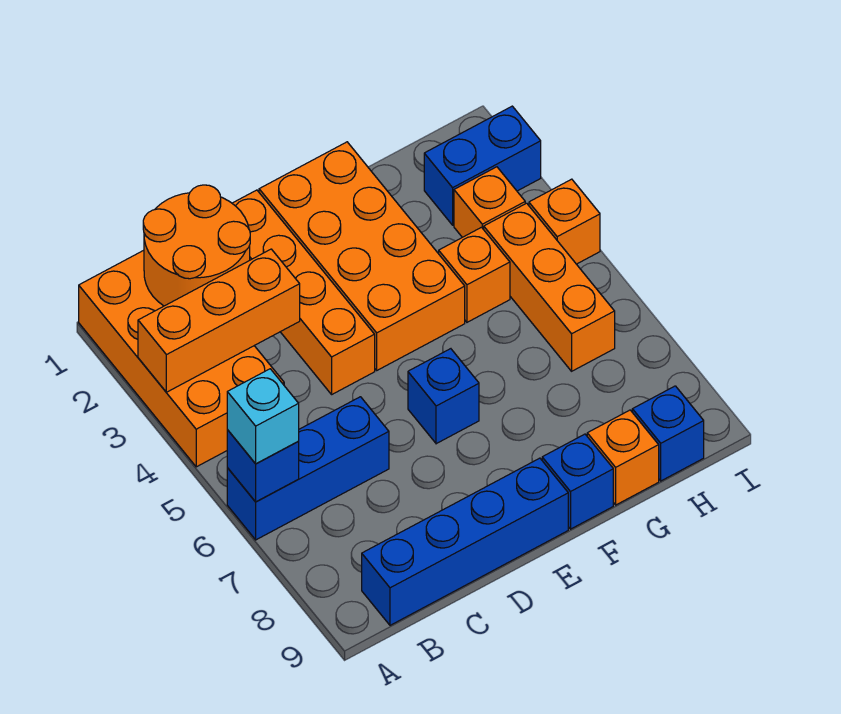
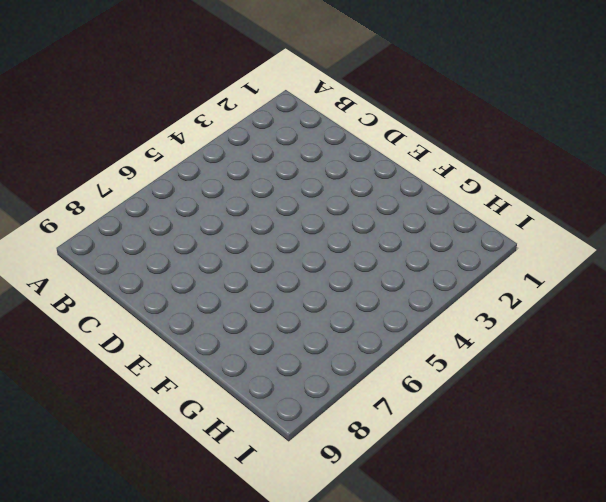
none -> orange brick A1:B4 level 1
none -> blue brick A6:C6 level 1
none -> blue brick B9:E9 level 1

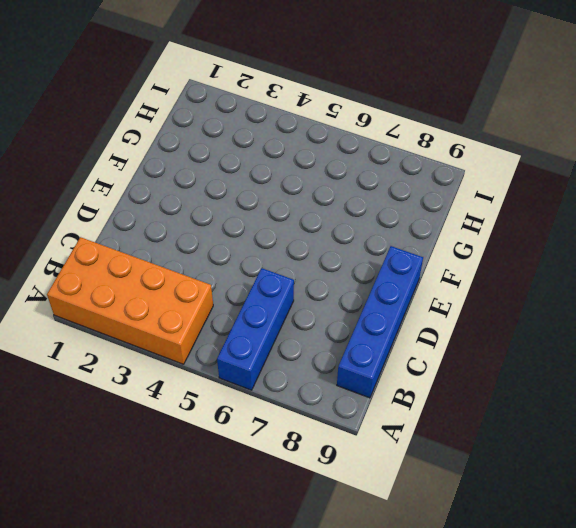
none -> orange brick D1:D4 level 1
none -> orange brick E1:F4 level 1
none -> blue brick E6 level 1

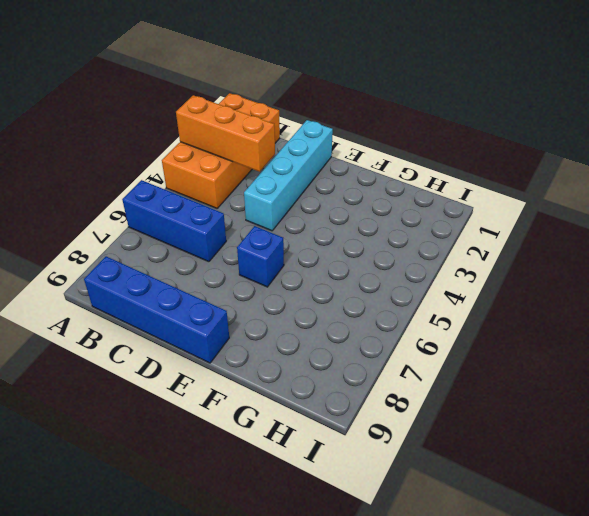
cyan brick D1:D4 level 1 -> orange brick D1:D4 level 1
none -> orange brick E1:F4 level 1
none -> blue brick F9 level 1
none -> orange brick G4 level 1

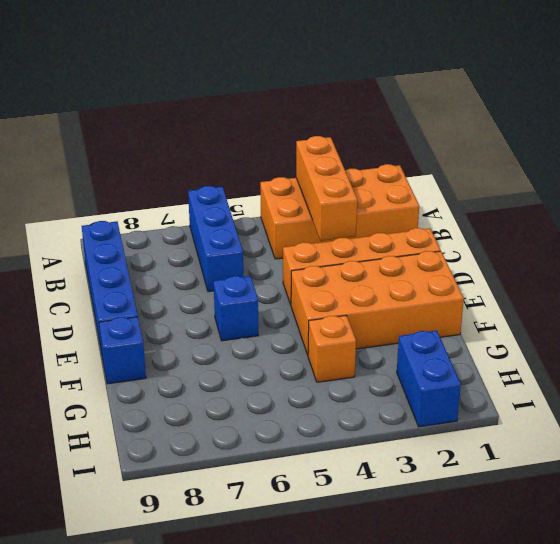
none -> orange brick G9 level 1
none -> orange brick H3 level 1
none -> orange brick H4:H6 level 1

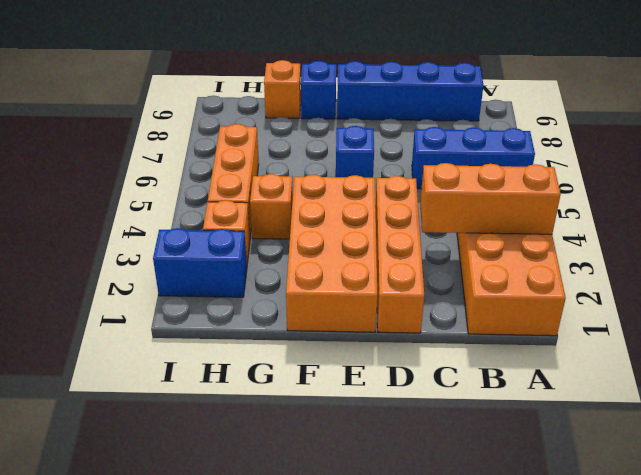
none -> blue brick H9 level 1
none -> orange brick I4 level 1
none -> blue brick A6 level 2

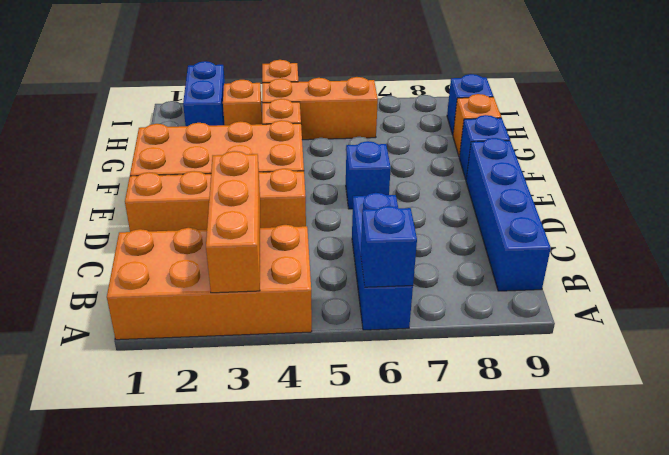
none -> orange round brick B1:C2 level 2
none -> cyan brick A6 level 3

